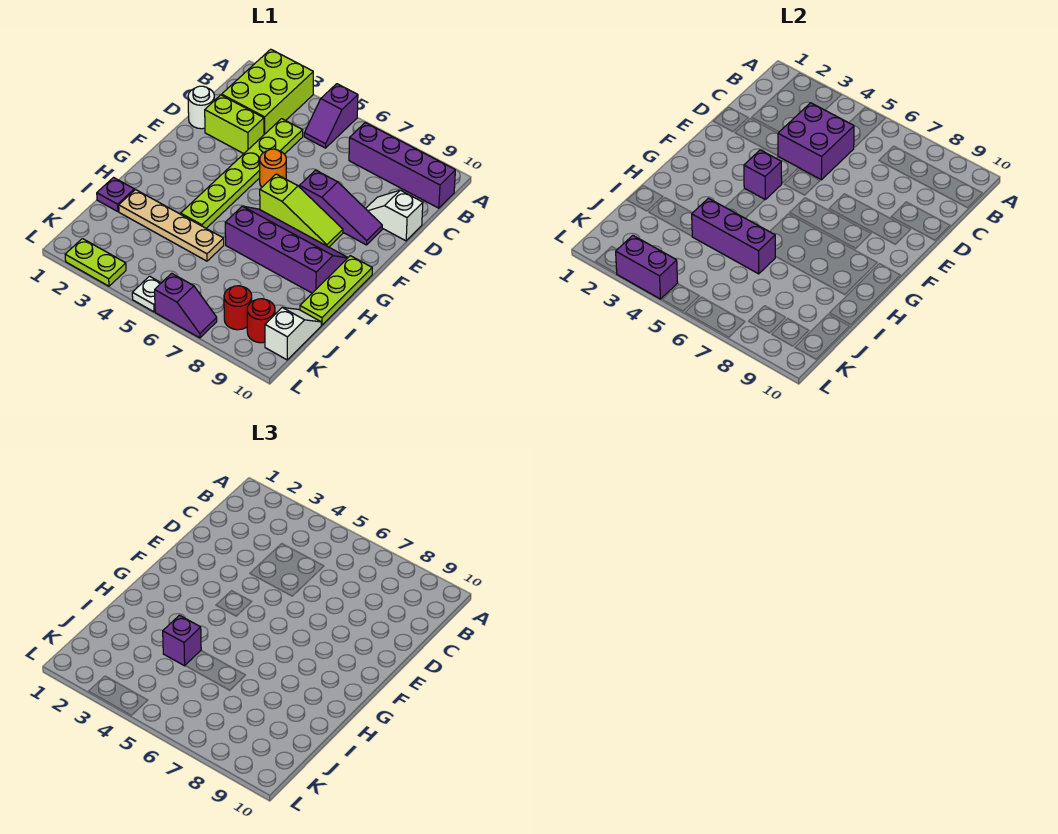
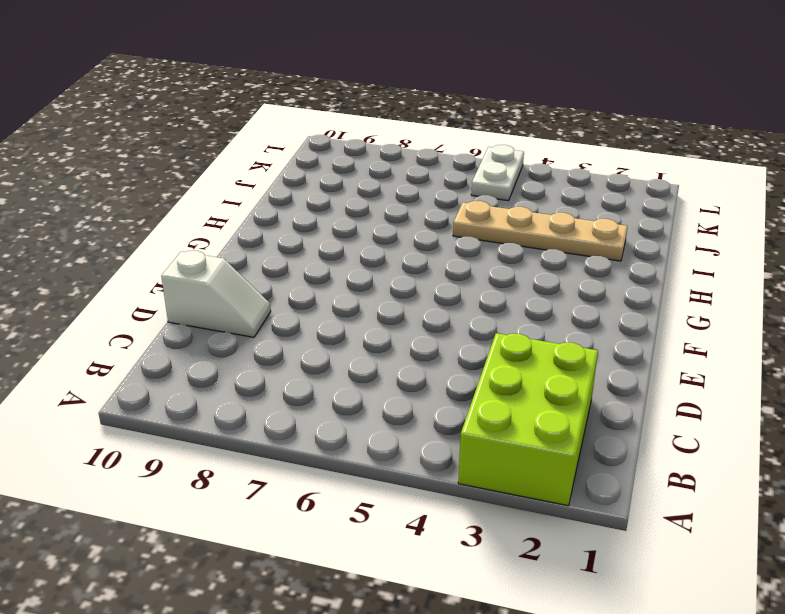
white plate K5:L5 level 1 -> white plate L5 level 1
none -> purple slope A5:B5 level 1 top A
none -> purple brick B7:B10 level 1
none -> lime plate C4:H4 level 1

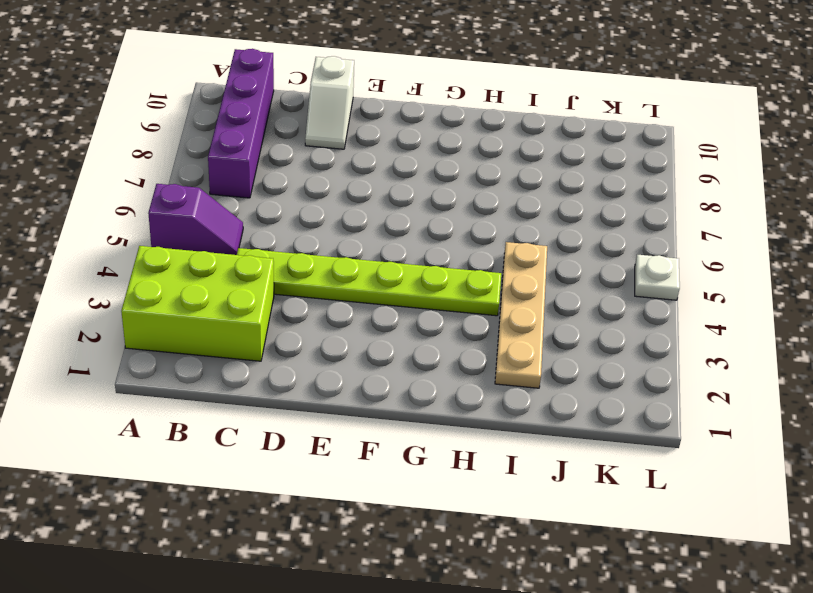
none -> white round brick D1 level 1
none -> lime brick D2:D3 level 1
none -> orange round brick E5 level 1

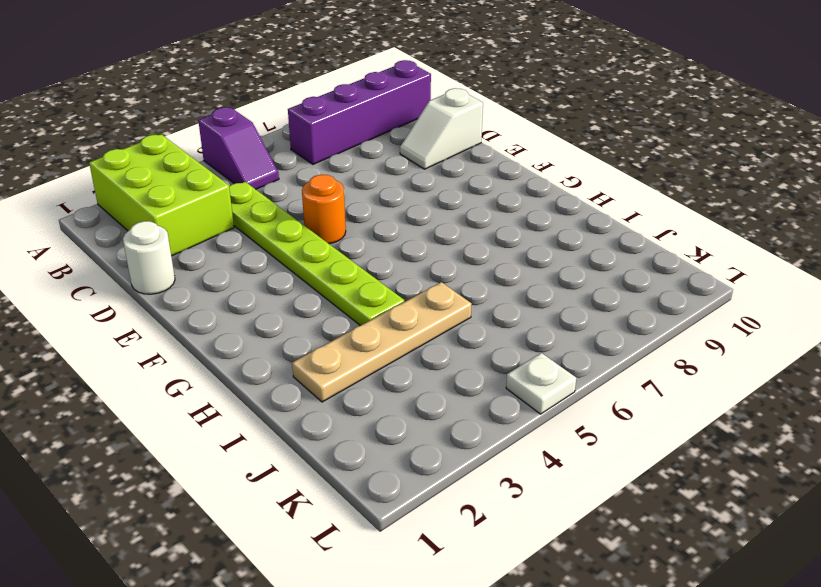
none -> lime brick D2:D3 level 1
none -> purple slope E7:E9 level 1 top 7
none -> lime slope F6:F8 level 1 top 6

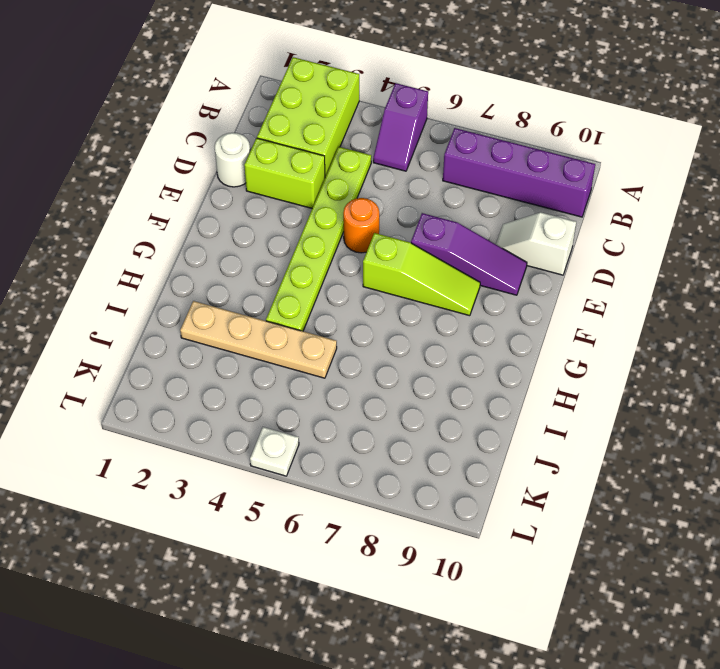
none -> purple slope G6:H9 level 1 top H
none -> lime plate G10:I10 level 1
none -> purple plate I1 level 1

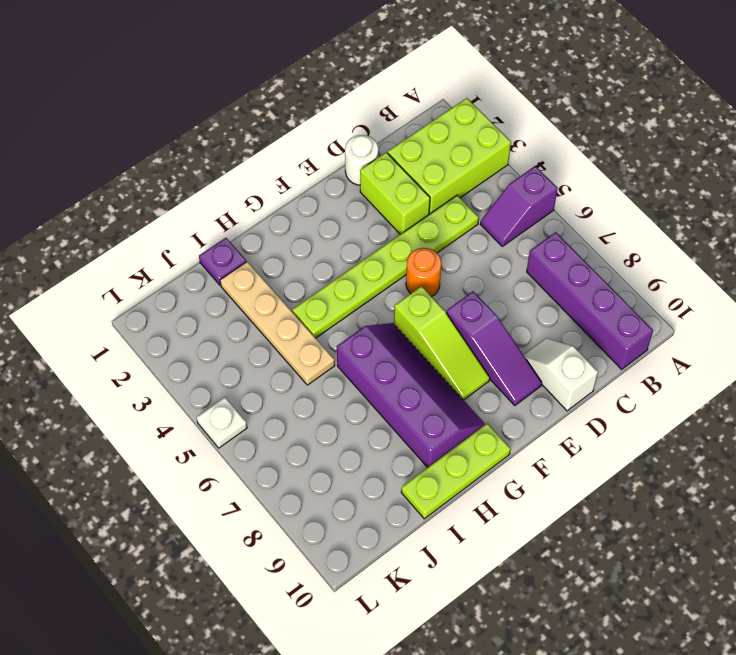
none -> white slope J10:K10 level 1 top K
none -> red round brick K8 level 1
none -> red round brick K9 level 1

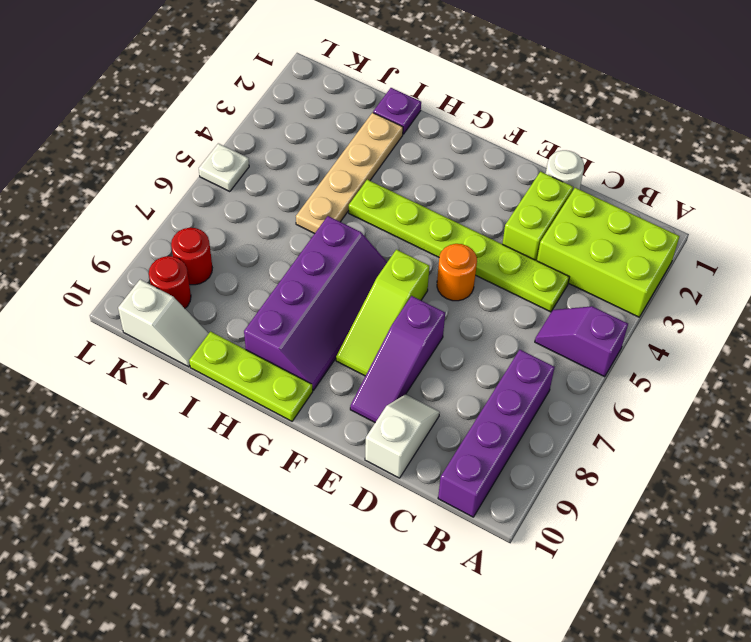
none -> lime plate L2:L3 level 1
none -> purple slope L6:L7 level 1 top 6
none -> purple brick C4:D5 level 2

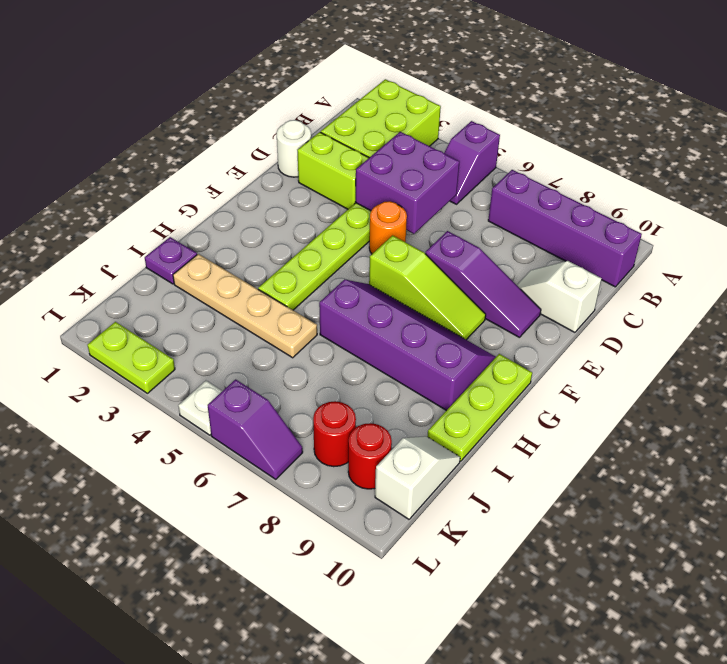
none -> purple brick F4 level 2
none -> purple brick I4:I6 level 2
none -> purple brick L3:L4 level 2

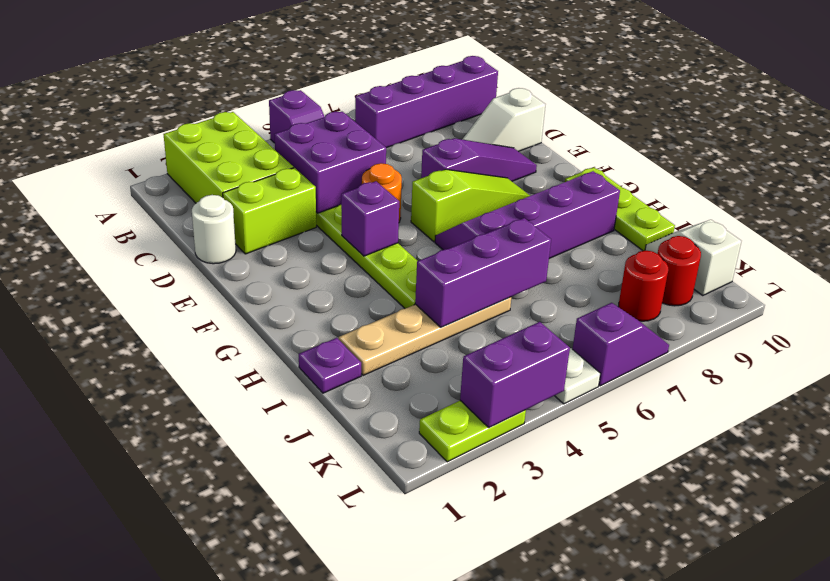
none -> purple brick I4 level 3

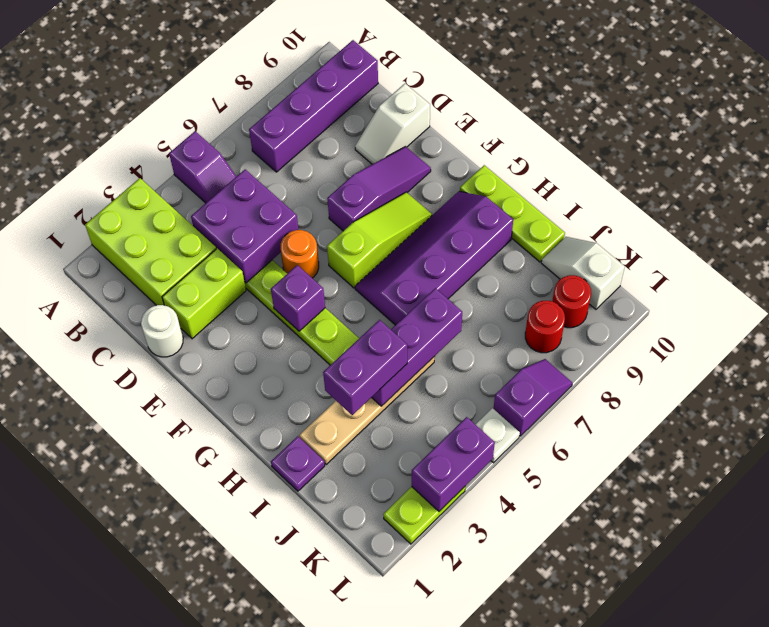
purple brick I3:I4 level 3 -> purple brick I4 level 3

